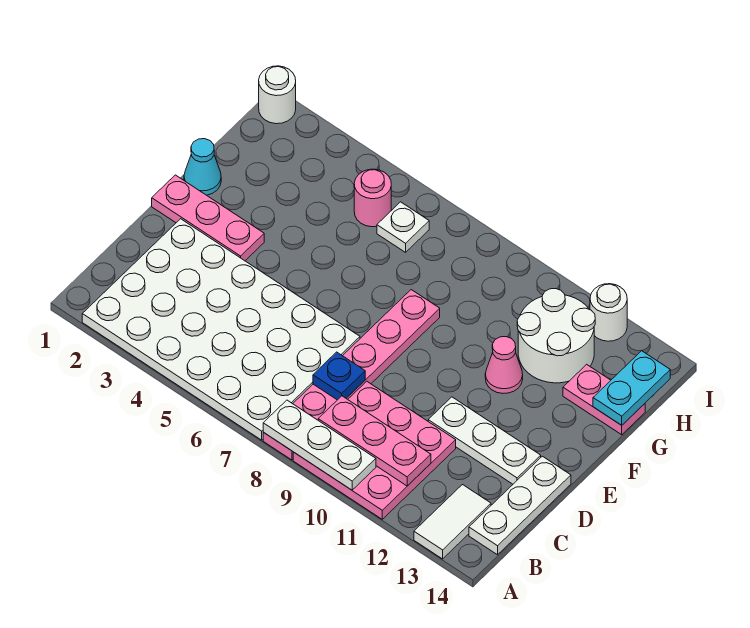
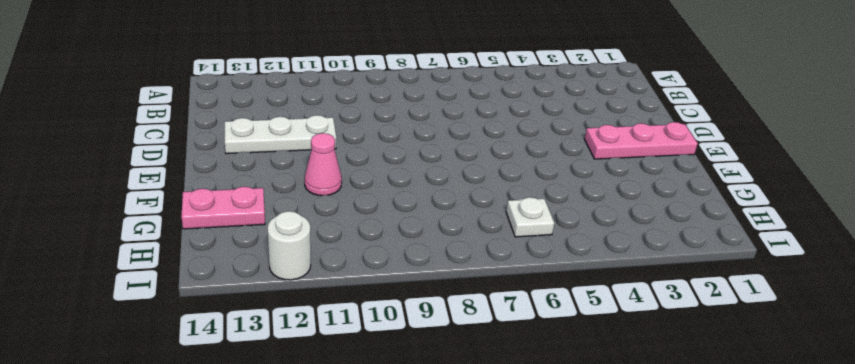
none -> white plate A2:D7 level 1
none -> pink plate A8:F8 level 1
none -> pink plate A9:C11 level 1

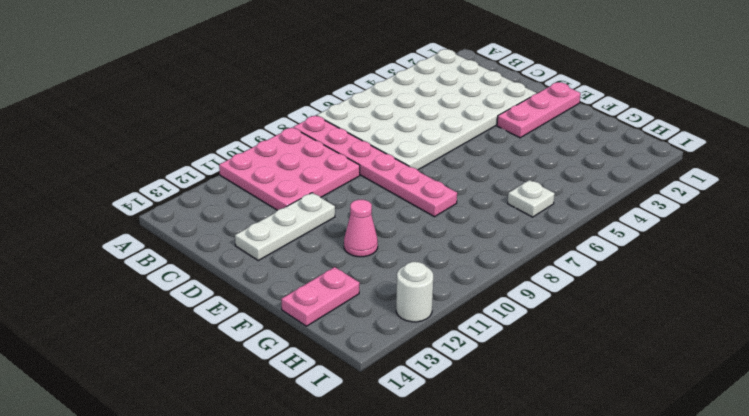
none -> white tile A13:B13 level 1
none -> white plate B14:D14 level 1
none -> cyan cone F1 level 1

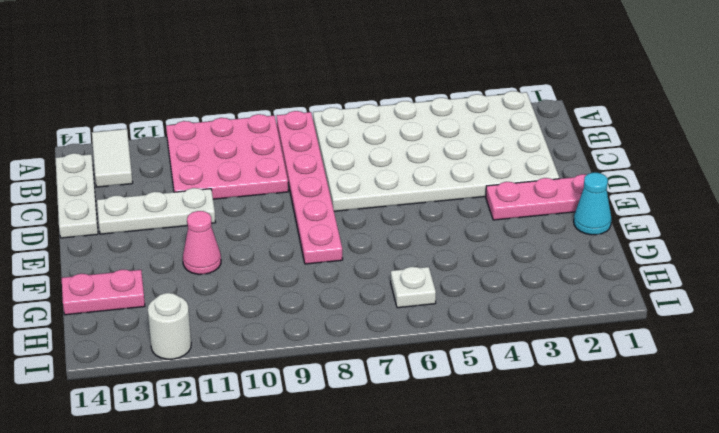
none -> white round brick G11:H12 level 1
none -> pink round brick H5 level 1
none -> white round brick I1 level 1

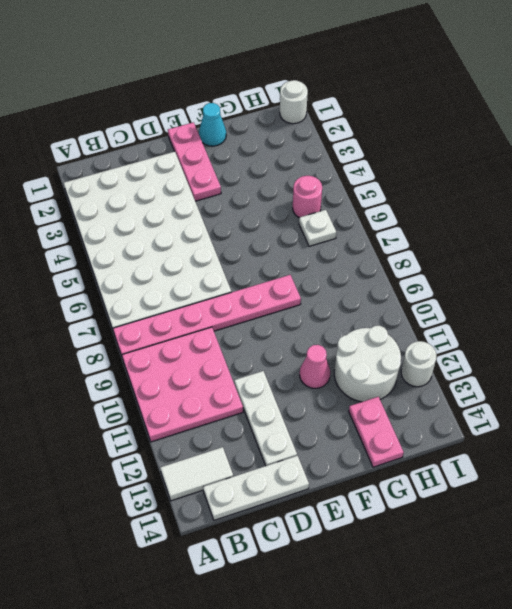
none -> white plate A8:A10 level 2
none -> pink plate B9:B11 level 2
none -> blue plate C8 level 2

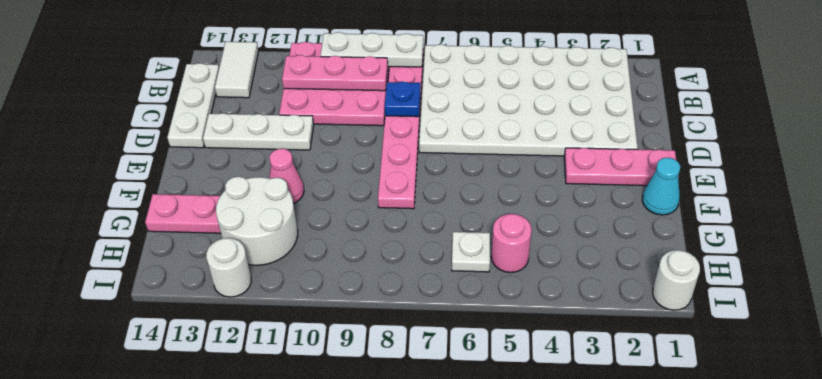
none -> cyan plate G14:H14 level 2

